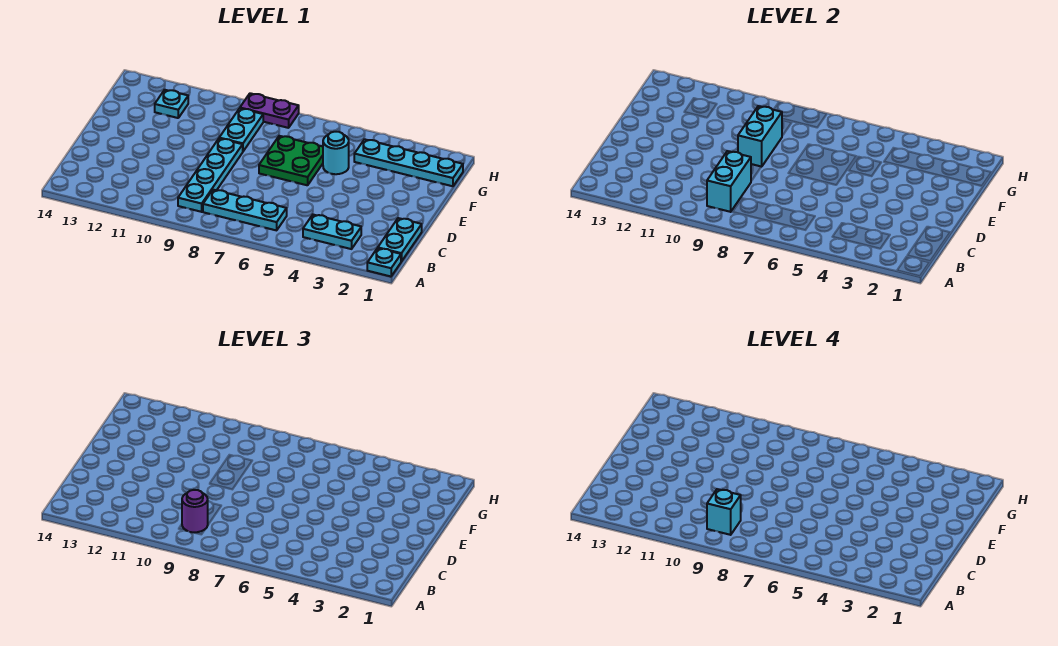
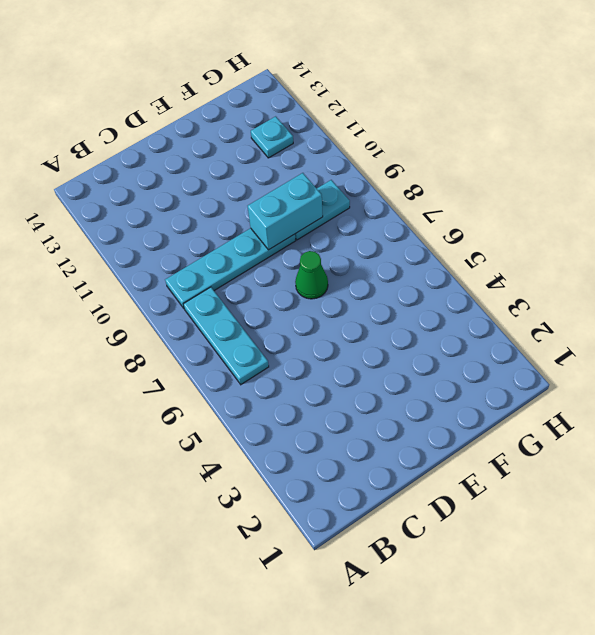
green cone E7 level 1 -> green plate E6:F7 level 1
none -> cyan plate A1 level 1
none -> cyan plate B1:C1 level 1
none -> cyan plate B3:B4 level 1

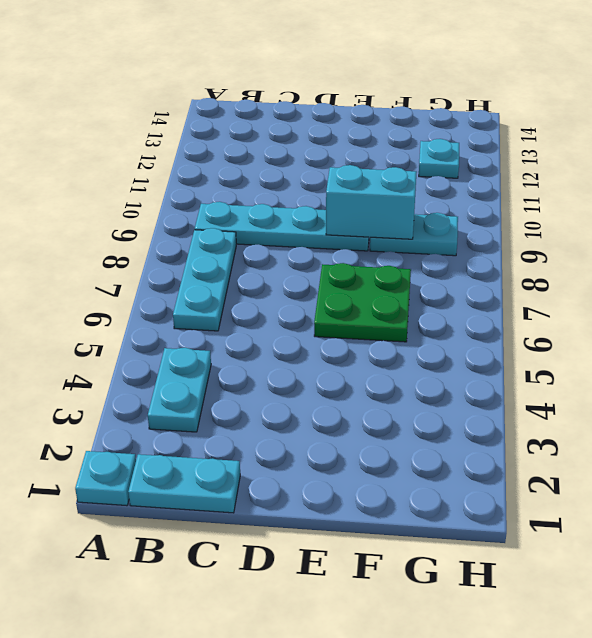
none -> cyan round brick F5 level 1
none -> cyan plate G1:G4 level 1
none -> purple plate H8:H9 level 1

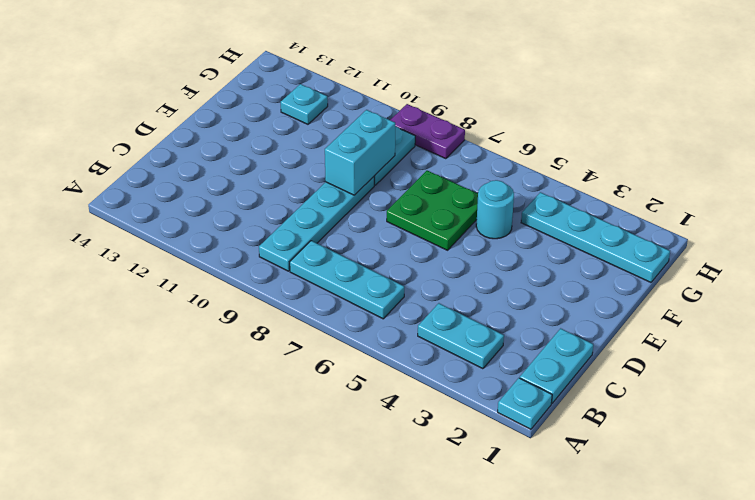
none -> cyan brick B9:C9 level 2
none -> purple round brick B9 level 3
none -> cyan brick B9 level 4

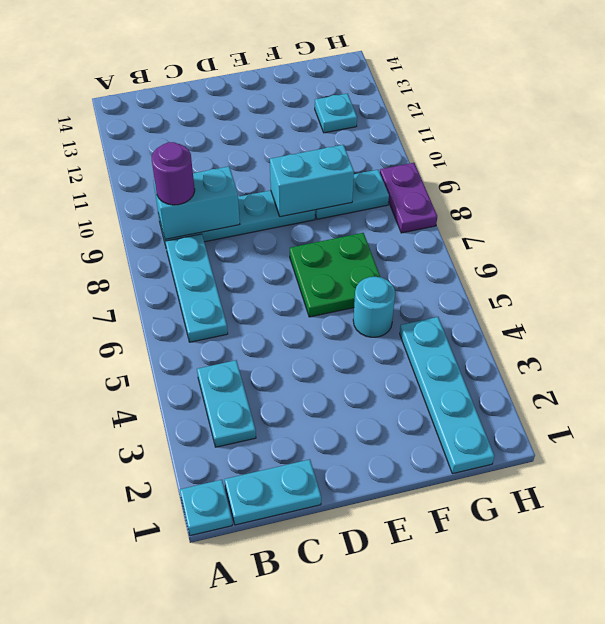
none -> cyan brick B9 level 4

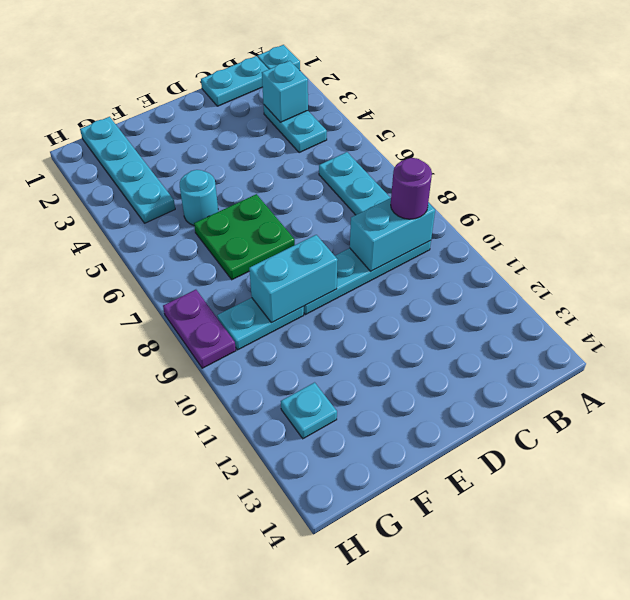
cyan brick B3 level 2 -> cyan brick B9 level 4

